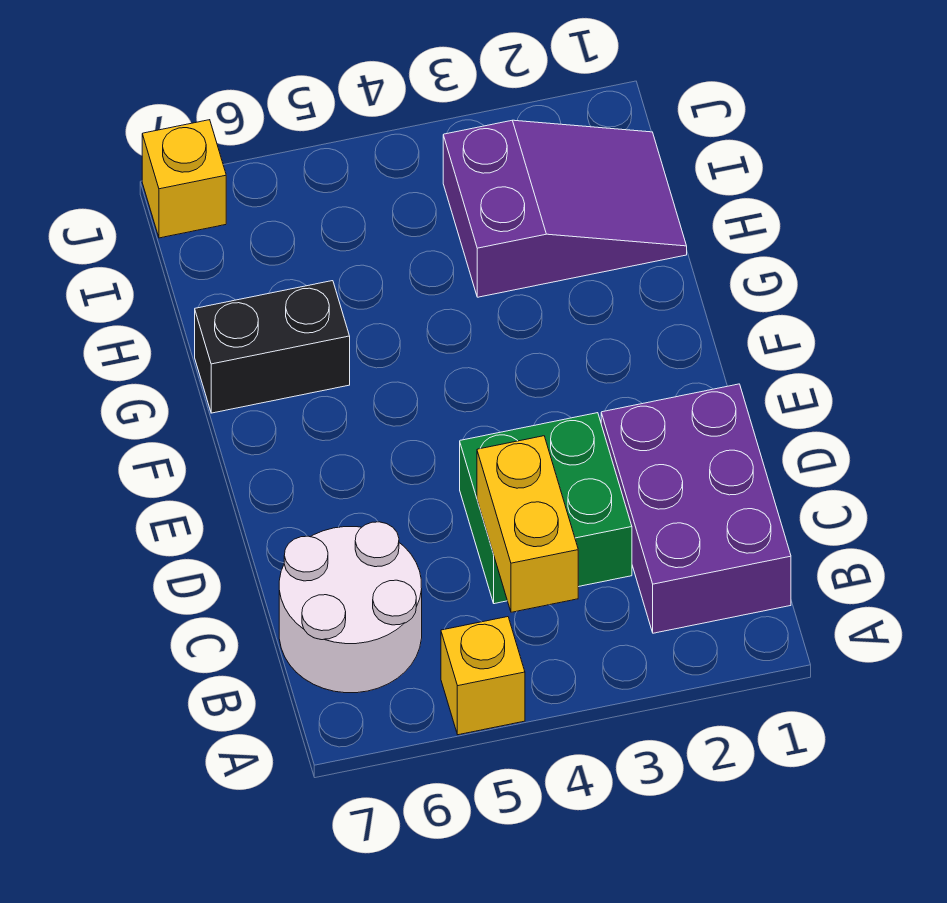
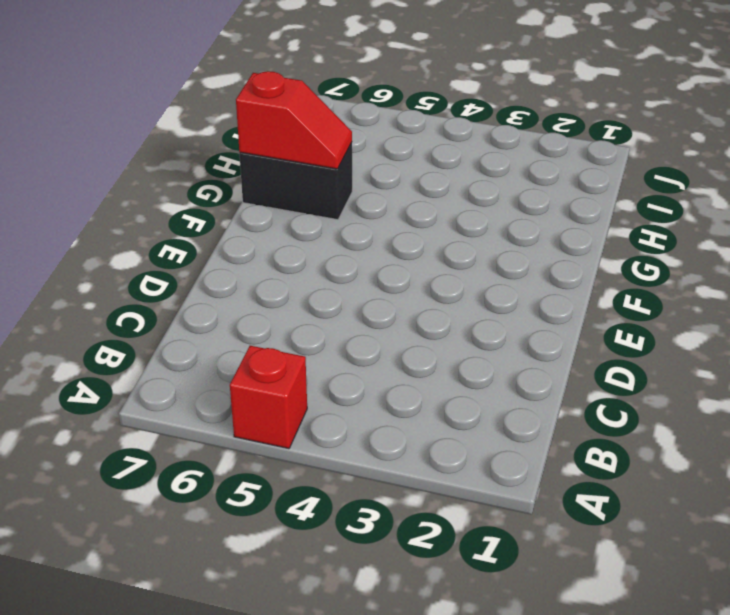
red brick A5 level 1 -> yellow brick A5 level 1
red slope G6:G7 level 2 top 7 -> none
none -> purple brick B1:D2 level 1
none -> white round brick B6:C7 level 1

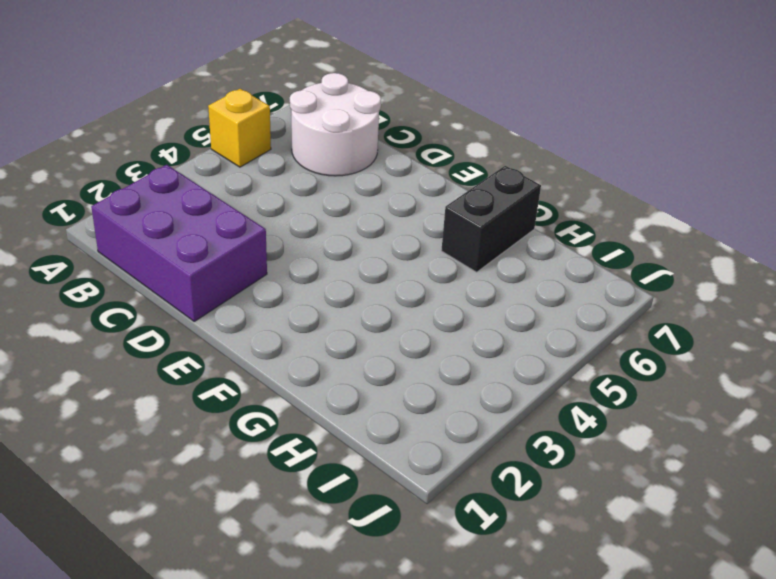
none -> green brick C3:D4 level 1
none -> purple slope H1:I3 level 1 top 3

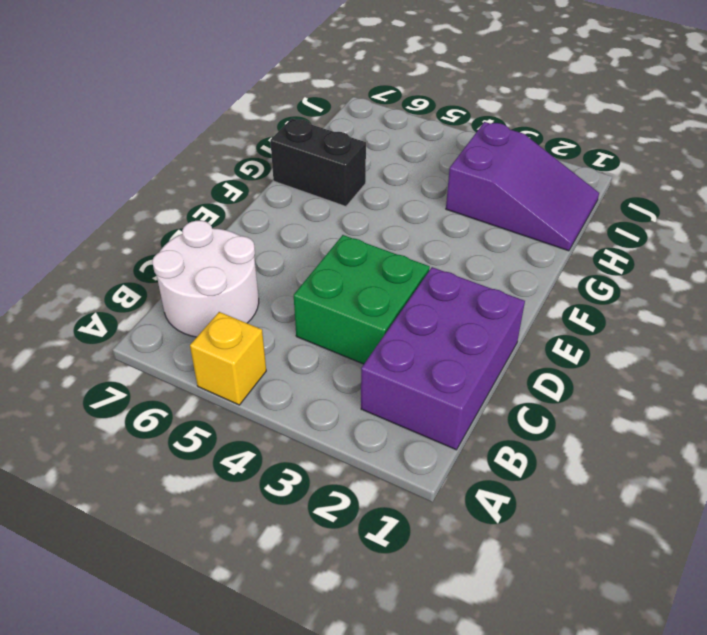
none -> yellow brick J7 level 1
none -> yellow brick B4:C4 level 2

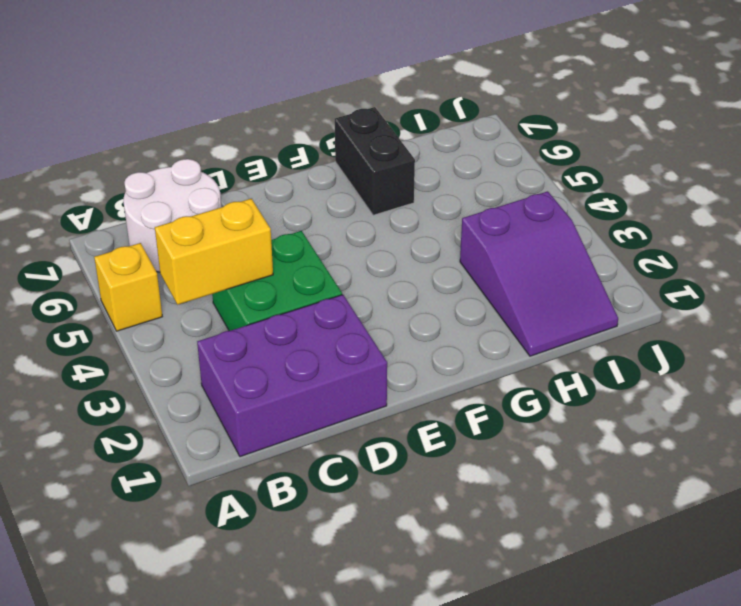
none -> yellow brick J7 level 1

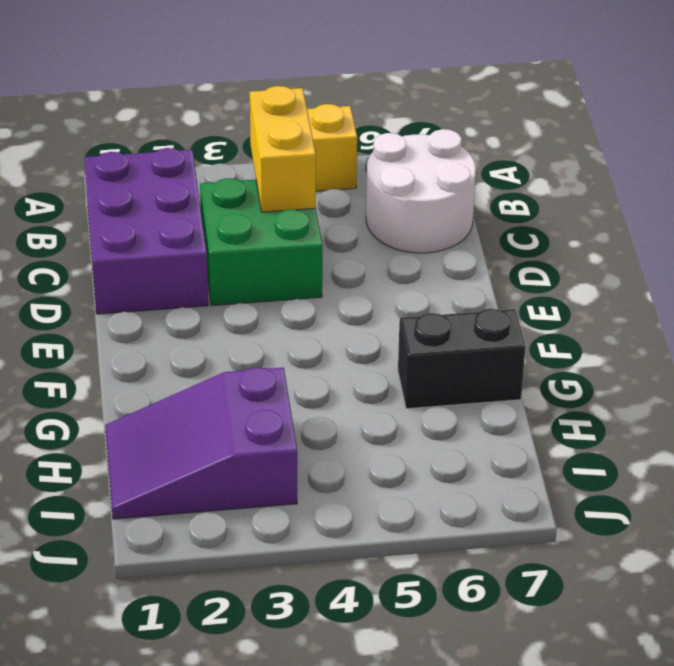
none -> yellow brick J7 level 1

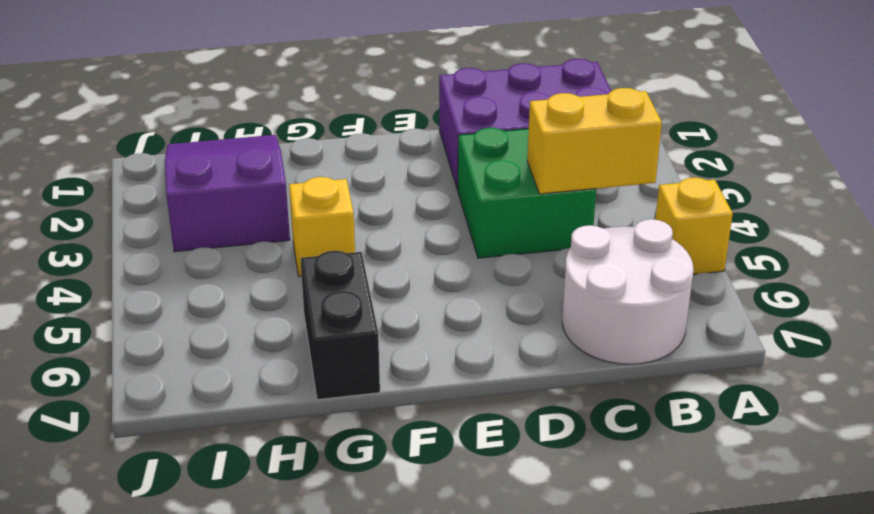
yellow brick G4 level 1 -> yellow brick J7 level 1

